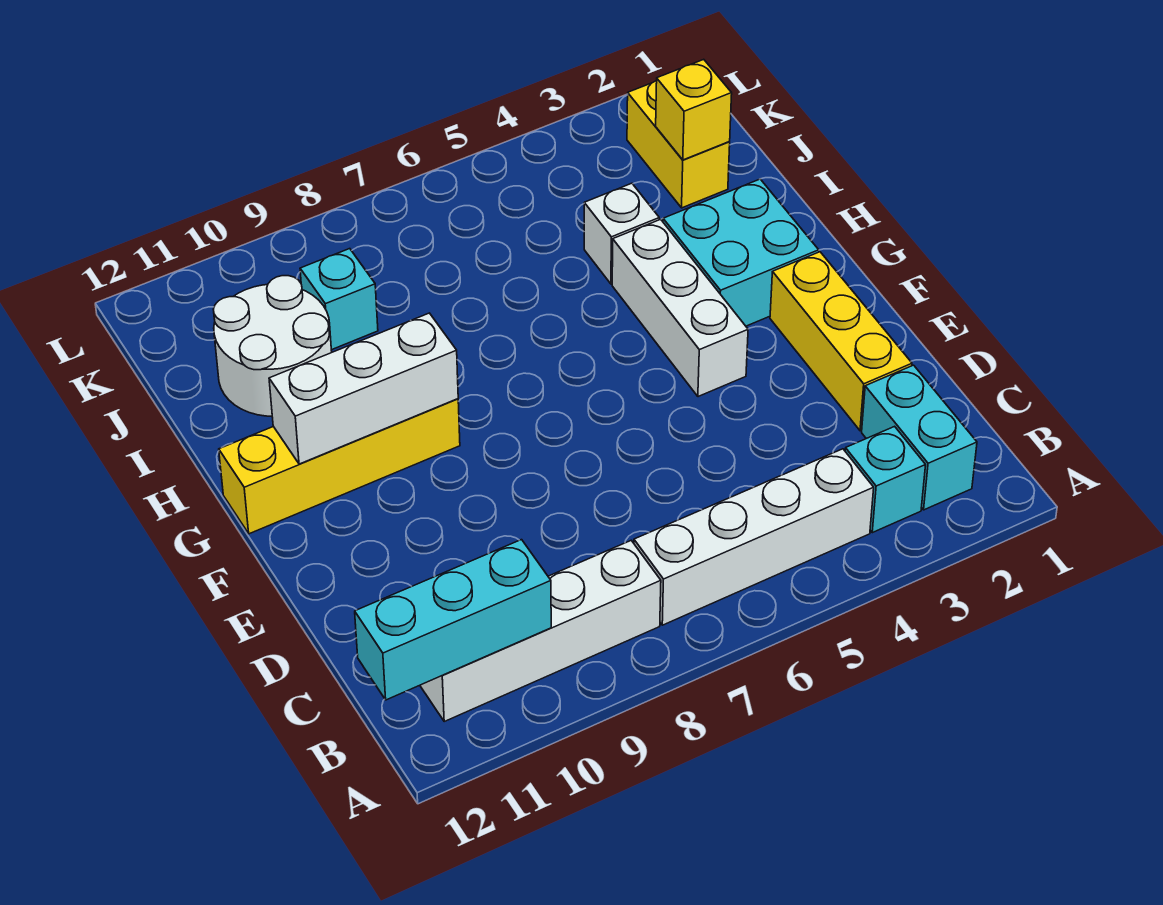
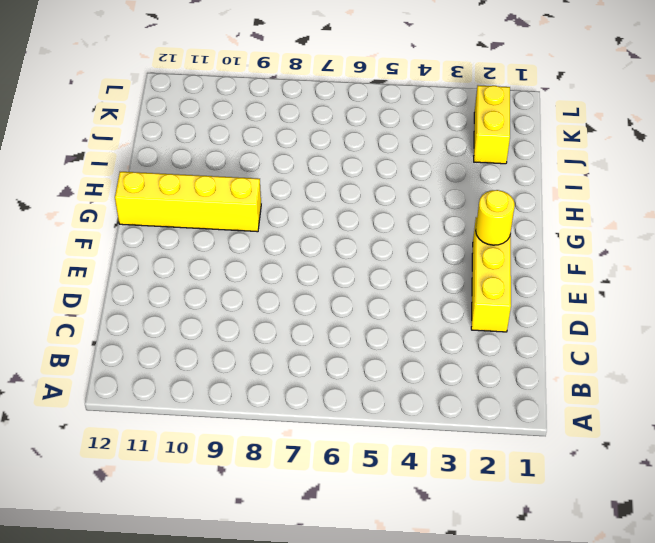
yellow round brick F2 level 2 -> none
none -> cyan brick B2:C2 level 1
none -> cyan brick B3 level 1
none -> white brick B4:B7 level 1

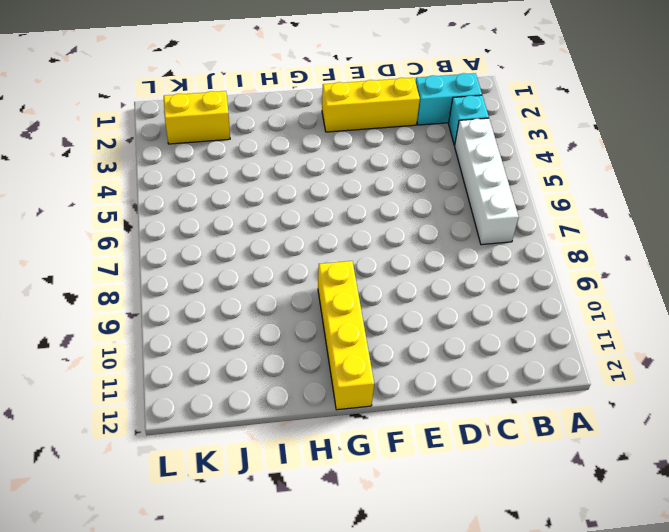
none -> white brick B8:B11 level 1
none -> white brick F4:H4 level 1
none -> cyan brick G2:H3 level 1

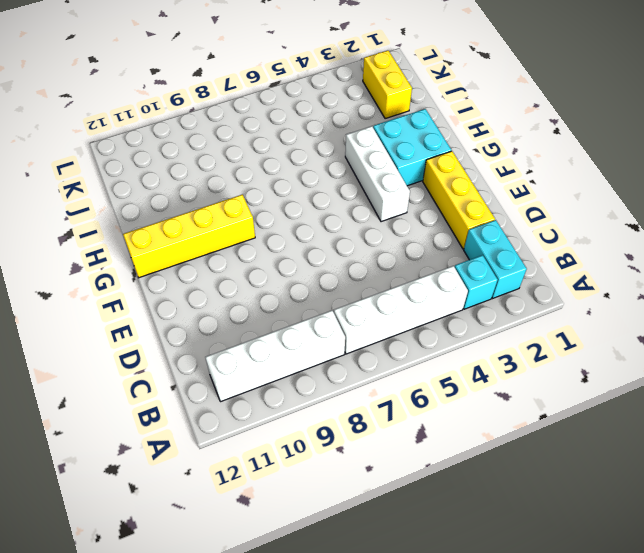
none -> white brick I4 level 1
none -> white round brick I10:J11 level 1
none -> cyan brick J9 level 1

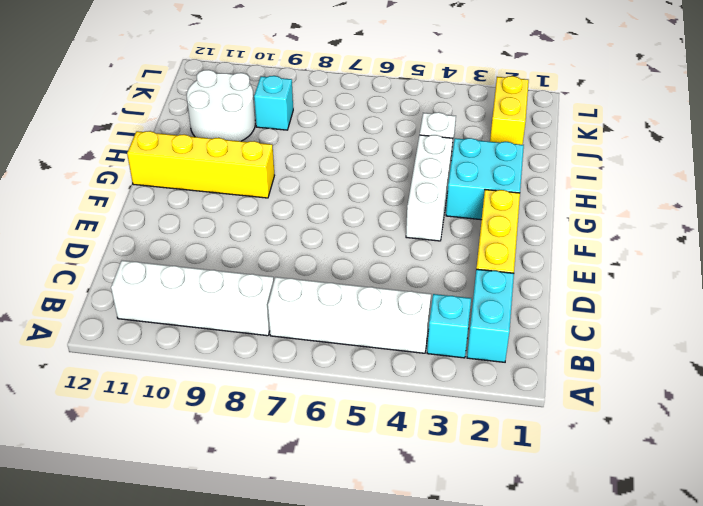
none -> cyan brick B10:B12 level 2
none -> white brick G9:G11 level 2
none -> yellow brick J2 level 2

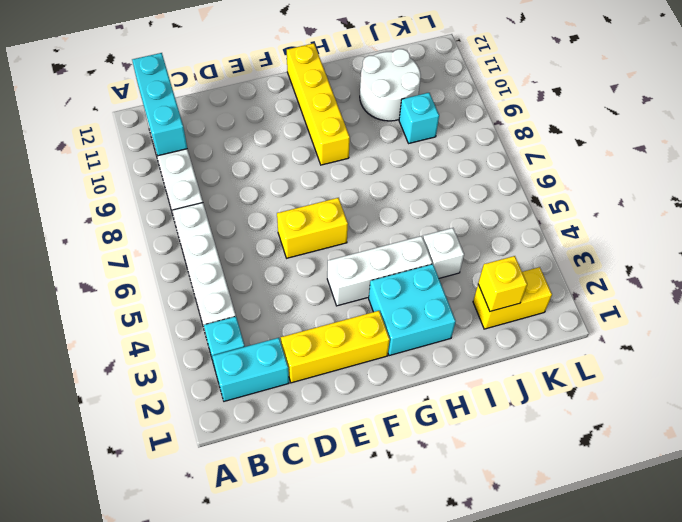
yellow brick E6:F6 level 1 -> none
none -> white brick G9:G11 level 2

